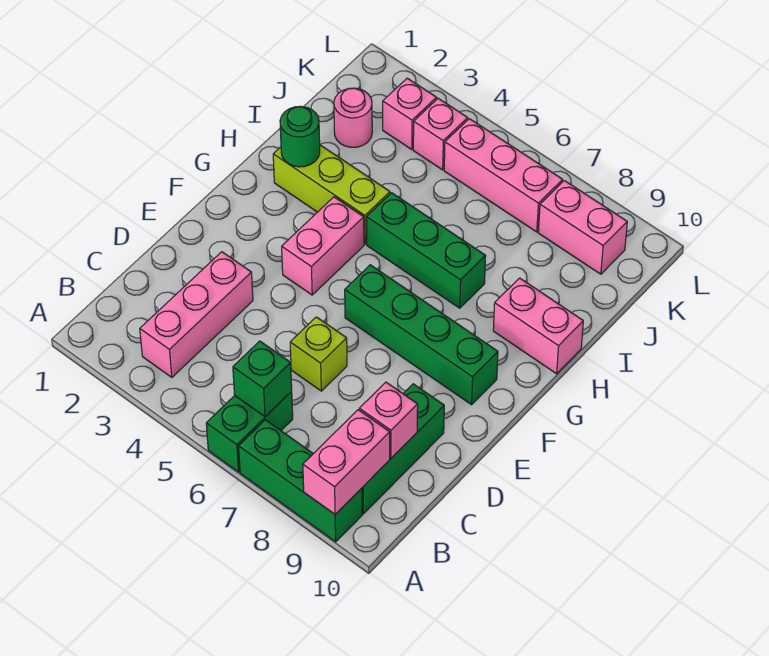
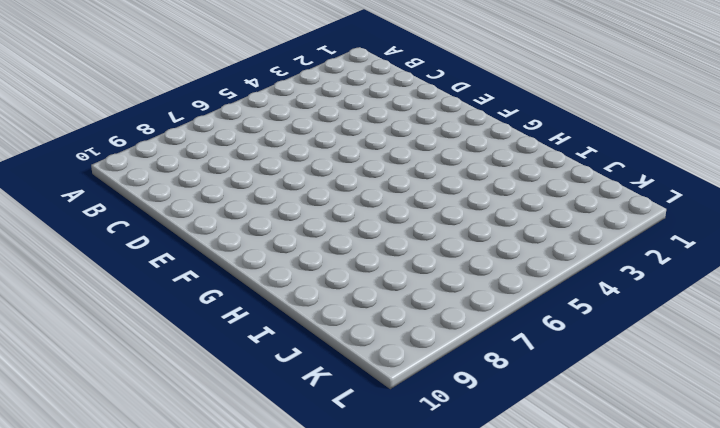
none -> green brick A6:B6 level 1
none -> green brick A7:A9 level 1
none -> pink brick B3:D3 level 1

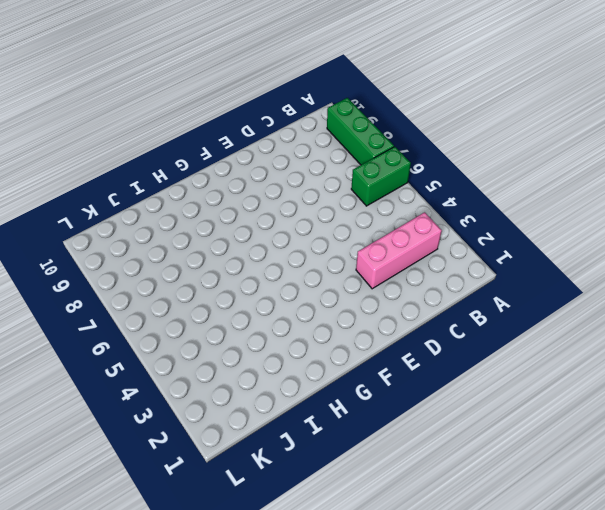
none -> green brick B9:D9 level 1
none -> lime brick D6 level 1
none -> pink brick F4:G4 level 1

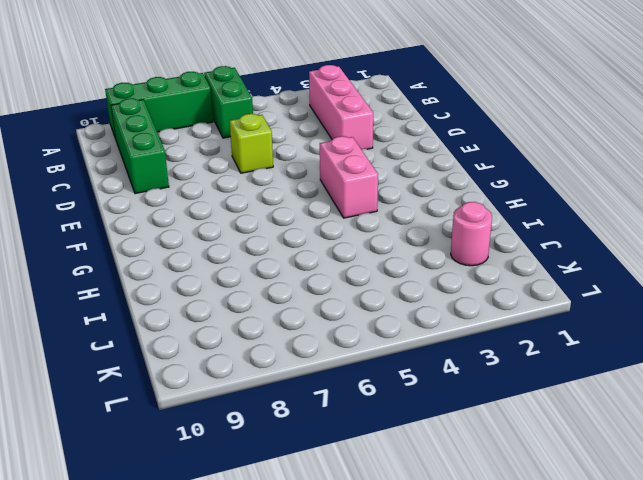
none -> green brick F6:F9 level 1
none -> lime brick H2:H4 level 1
none -> green brick H5:H7 level 1

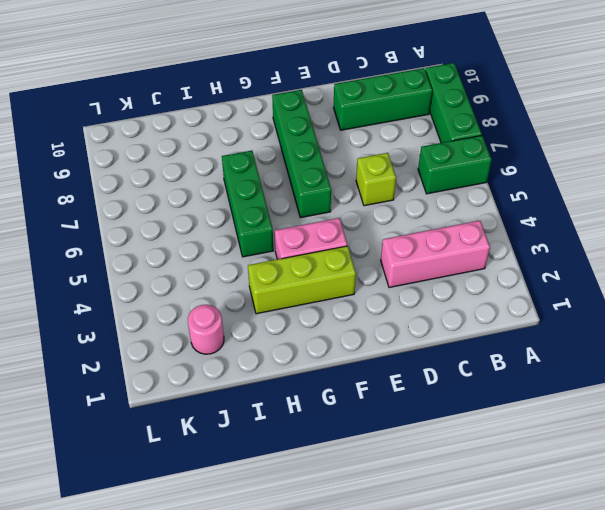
lime brick F3:H3 level 1 -> lime brick H2:H4 level 1
none -> pink brick H9:H10 level 1
none -> pink brick K3 level 1
none -> pink brick K4 level 1

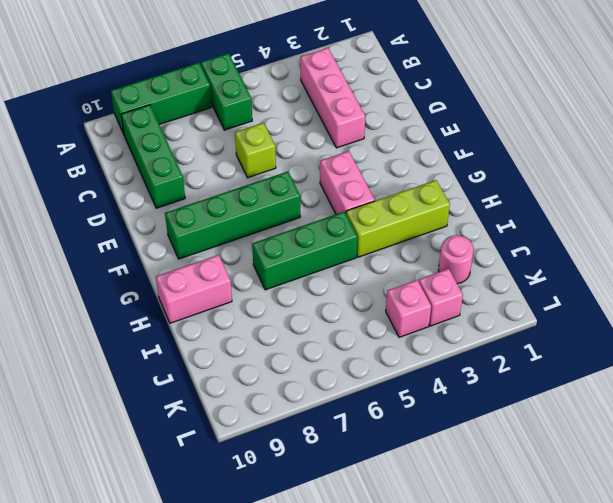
none -> pink brick K5:K7 level 1
none -> pink brick K8:K9 level 1
none -> pink brick A9:B9 level 2

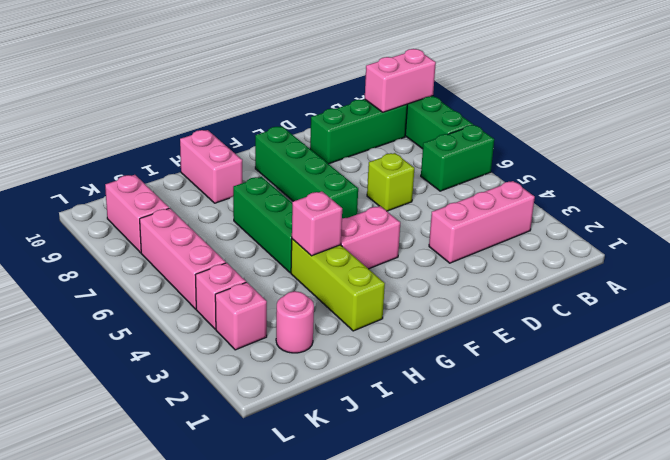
pink brick H4 level 2 -> pink brick C9 level 2
none -> green brick B6 level 2
none -> green round brick H2 level 2

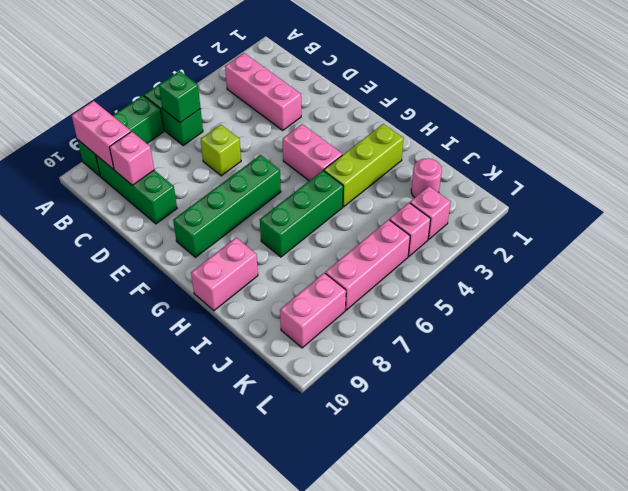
none -> green round brick H2 level 2

